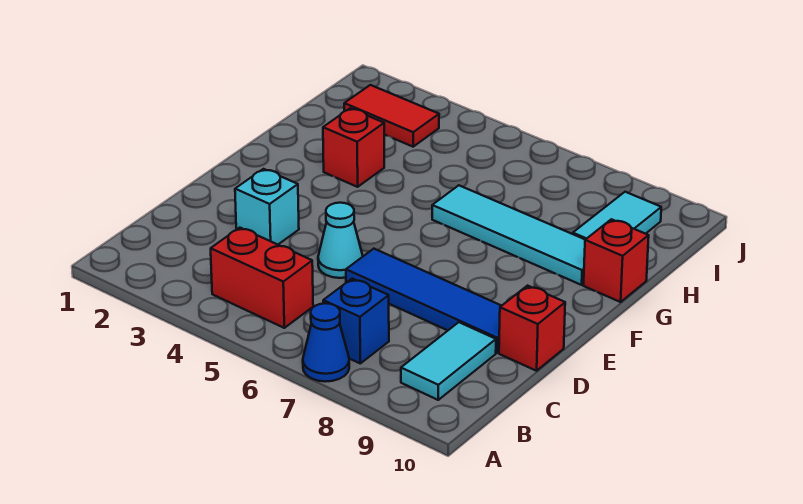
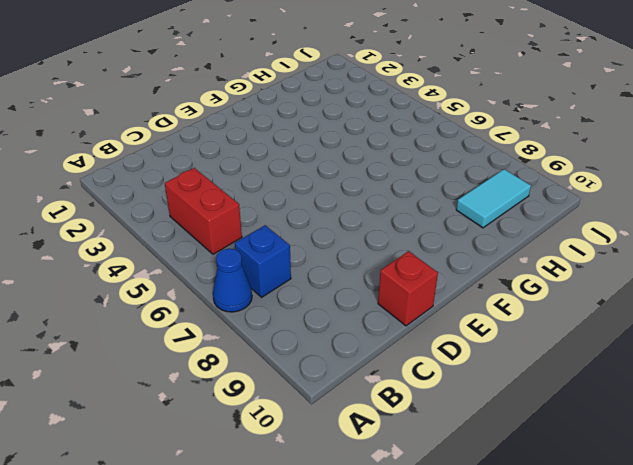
none -> cyan tile B9:C9 level 1
none -> cyan brick D3 level 1
none -> cyan cone D5 level 1

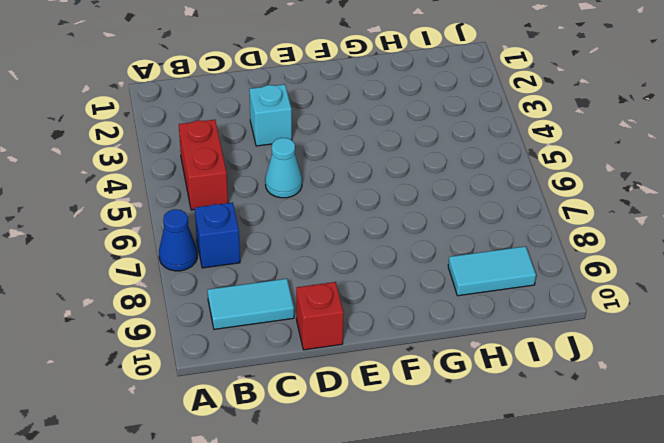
none -> blue tile D6:D9 level 1
none -> red brick G3 level 1
none -> cyan tile G6:G9 level 1

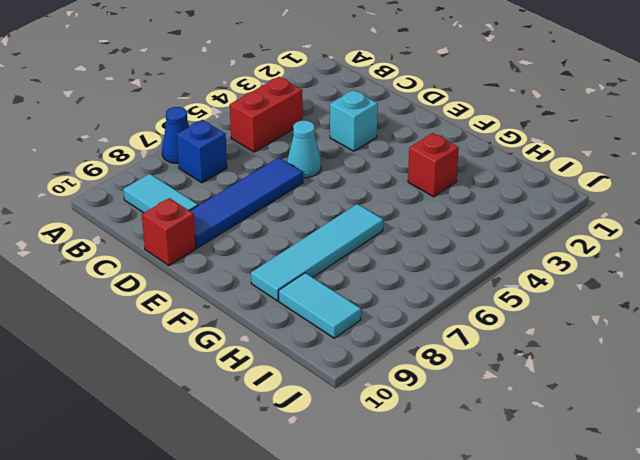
none -> red brick G10 level 1
none -> red tile I2:I3 level 1

